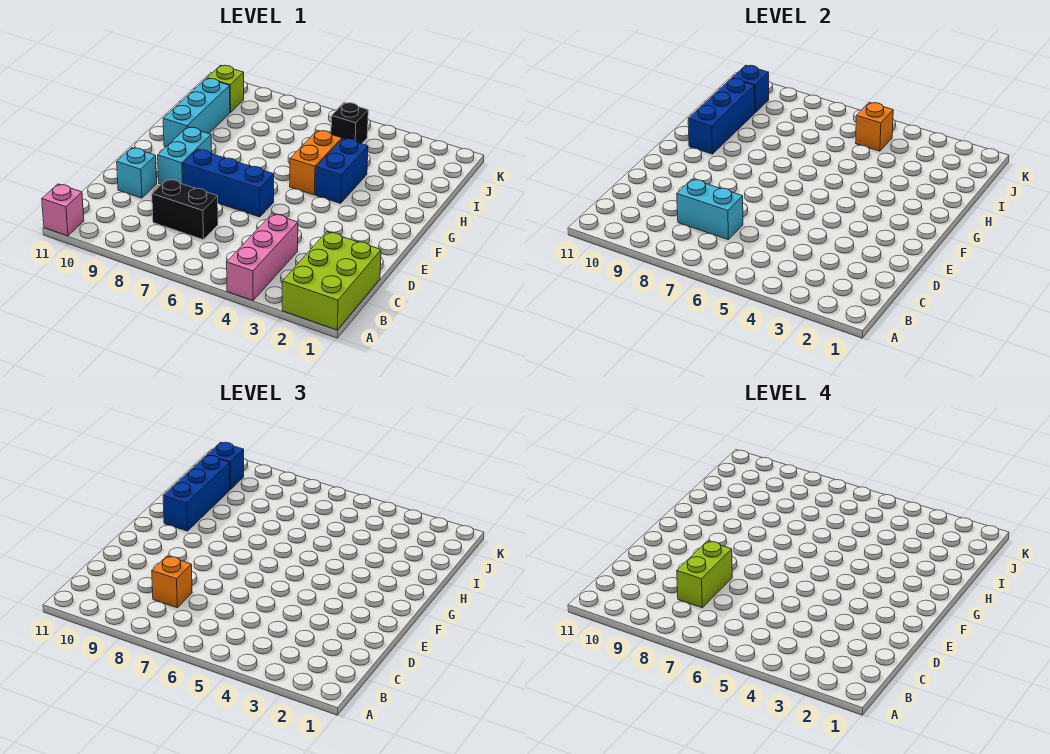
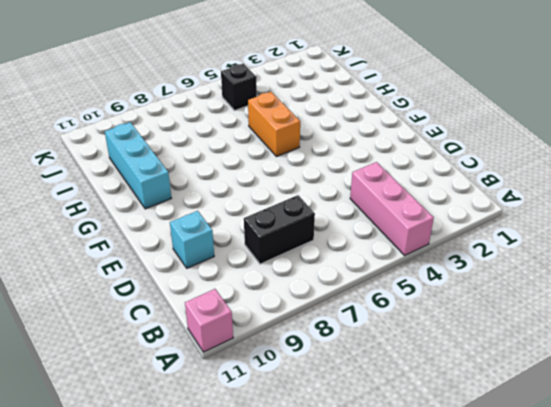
none -> lime brick A1:C2 level 1
none -> blue brick E6:E8 level 1
none -> cyan brick E9:F9 level 1

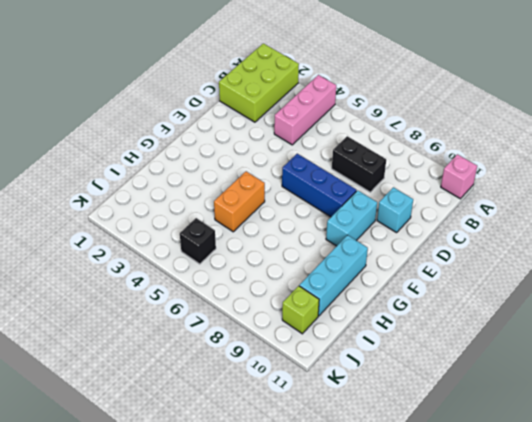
none -> blue brick G4:H4 level 1
none -> cyan brick C7:C8 level 2
none -> blue brick G10:I10 level 2

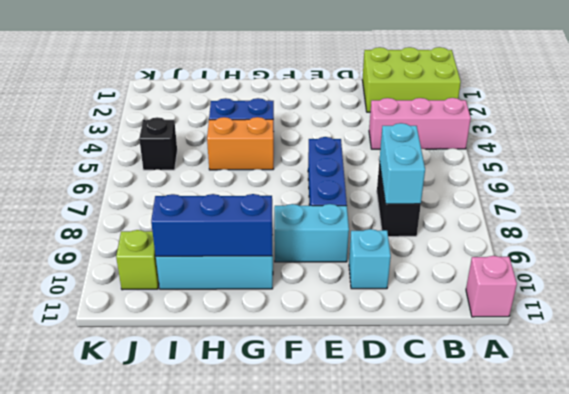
none -> orange brick J5 level 2
none -> blue brick J10 level 2
none -> orange brick C8 level 3

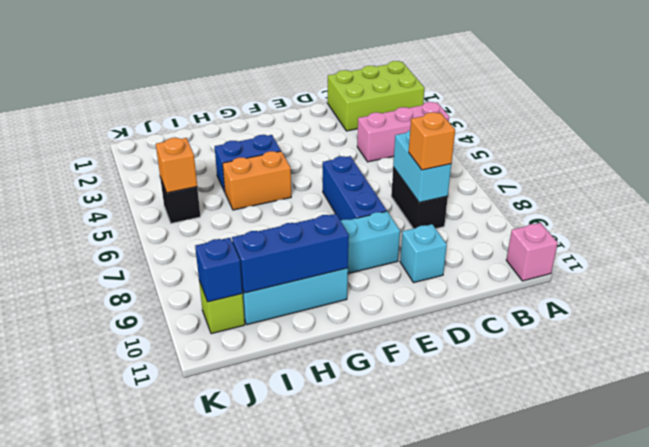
none -> blue brick G10:I10 level 3
none -> blue brick J10 level 3
none -> lime brick C8:D8 level 4

